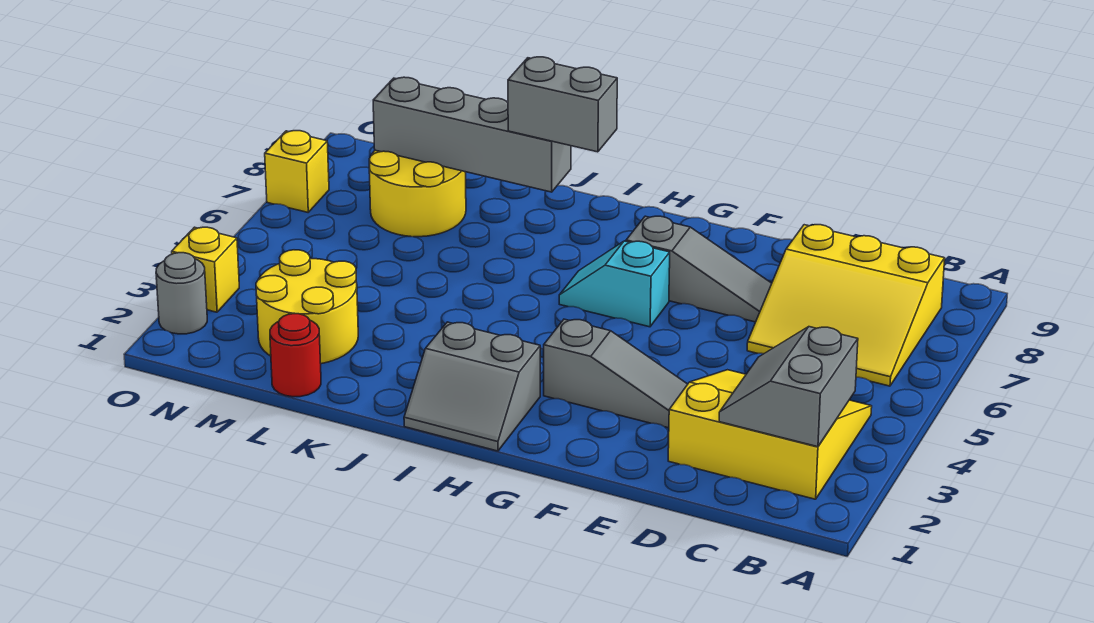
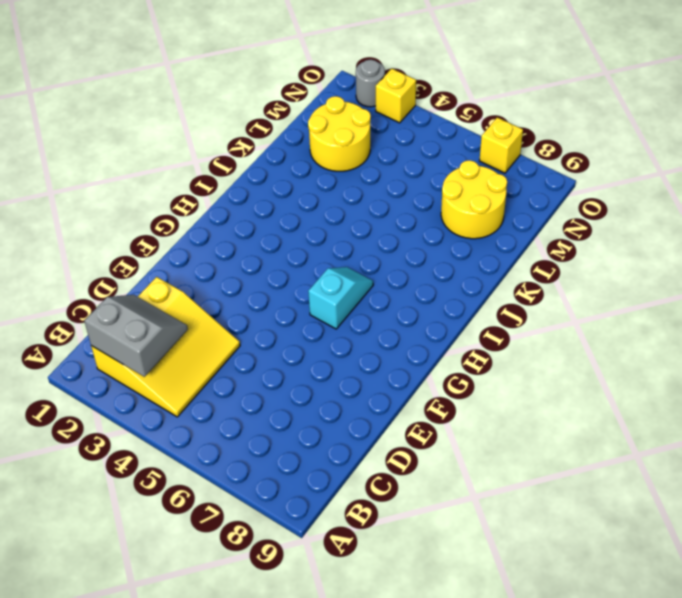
none -> yellow slope B6:D8 level 1 top 8
none -> grey slope E3:G3 level 1 top G
none -> grey slope E7:G7 level 1 top G

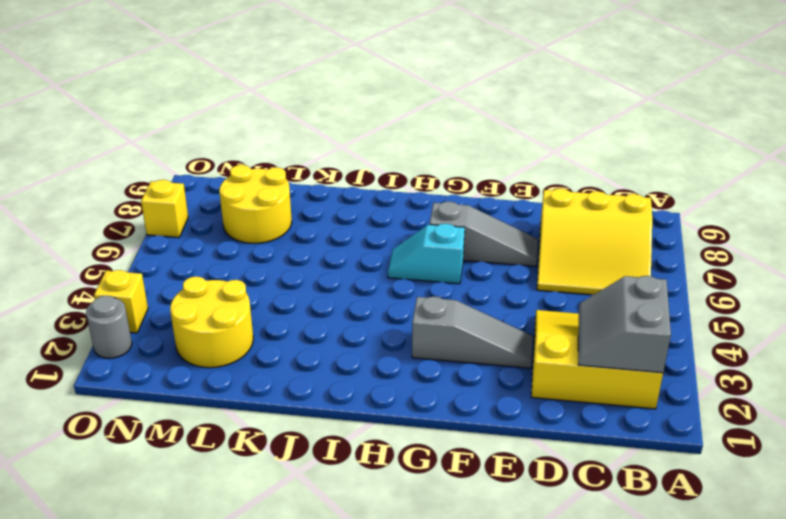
none -> grey slope H1:I2 level 1 top 2
none -> red round brick L1 level 1
none -> grey brick J8:M8 level 2

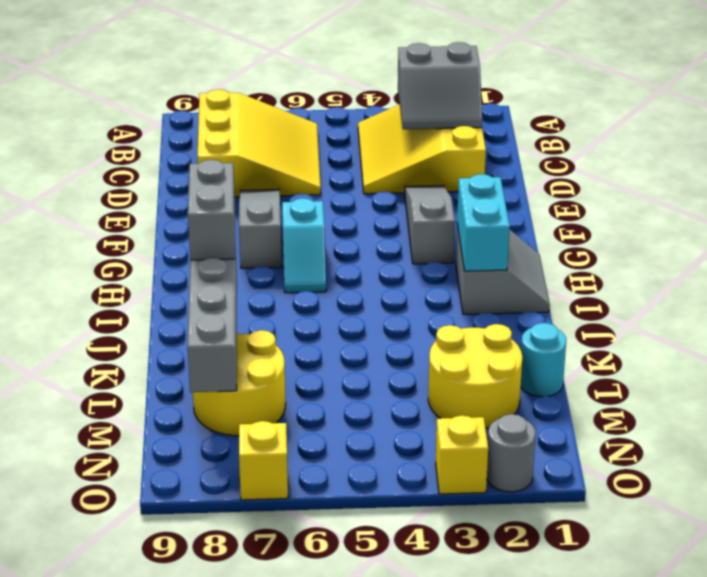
cyan brick H2:I2 level 2 -> none
cyan round brick L1 level 1 -> red round brick L1 level 1

